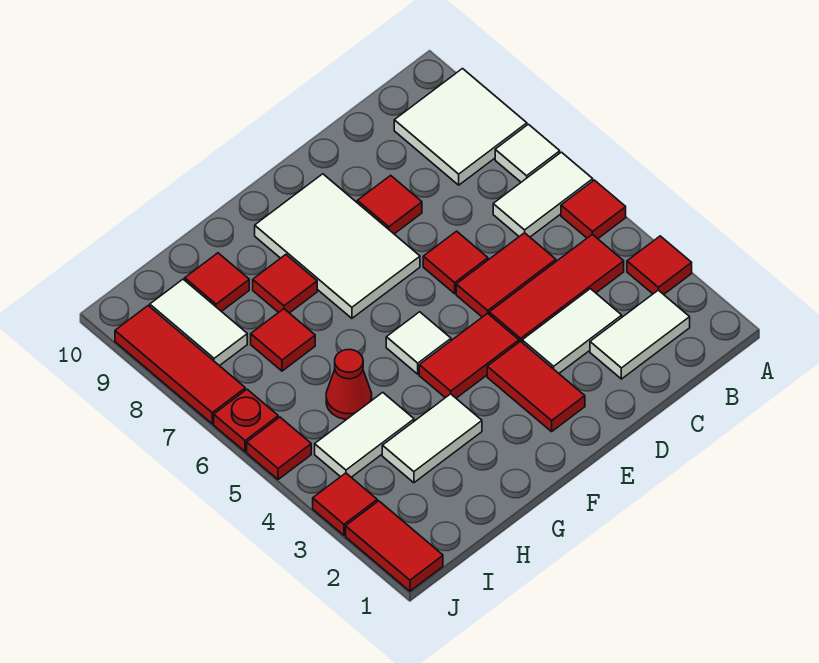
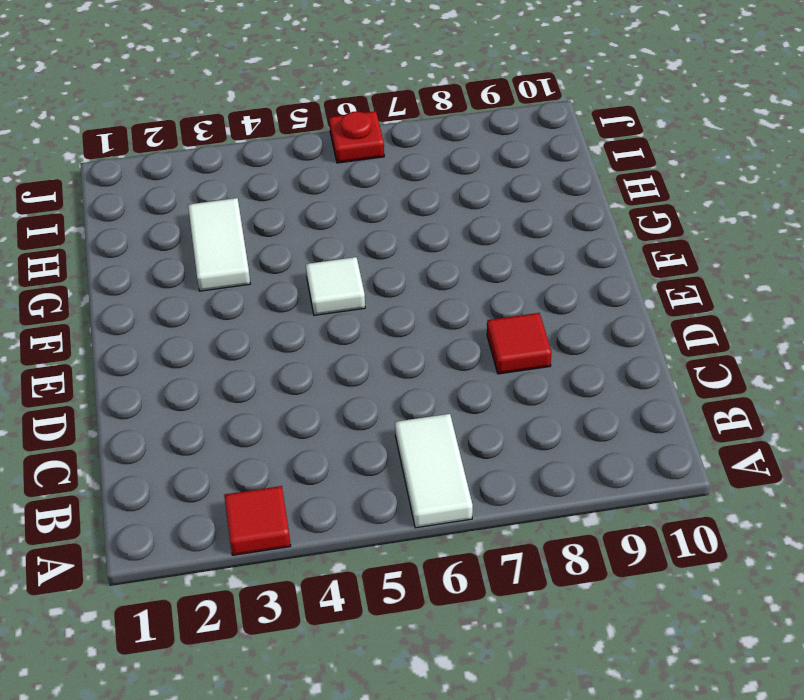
none -> red tile A5 level 1
none -> white tile A7 level 1
none -> white tile A8:B9 level 1

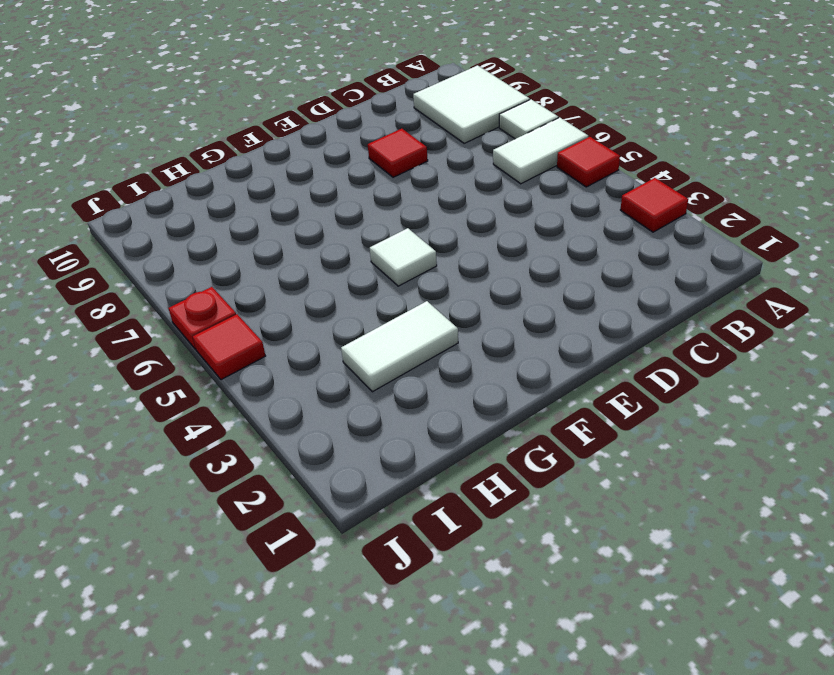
none -> white tile B2:C2 level 1
none -> red tile B4:D4 level 1
none -> white tile C3:D3 level 1

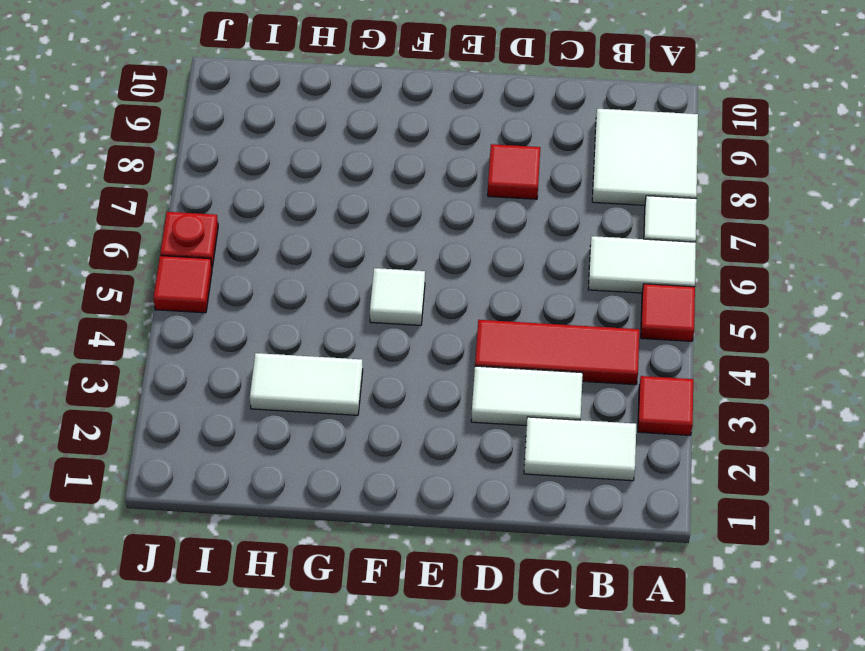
none -> red tile C5:D5 level 1
none -> red tile D6 level 1
none -> red tile E2:E3 level 1

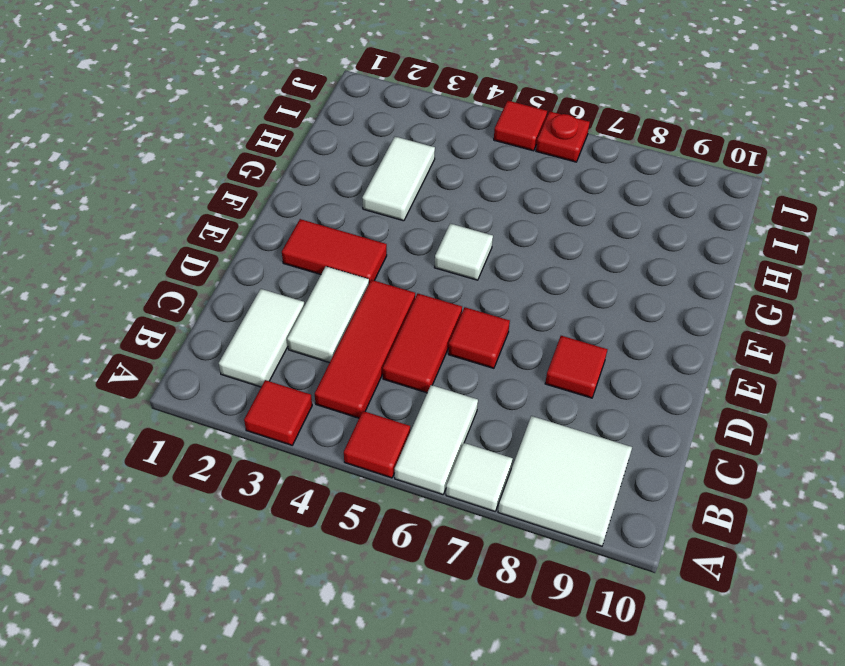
none -> red tile E4:F4 level 1
none -> white tile E7:F9 level 1
none -> red tile G8 level 1

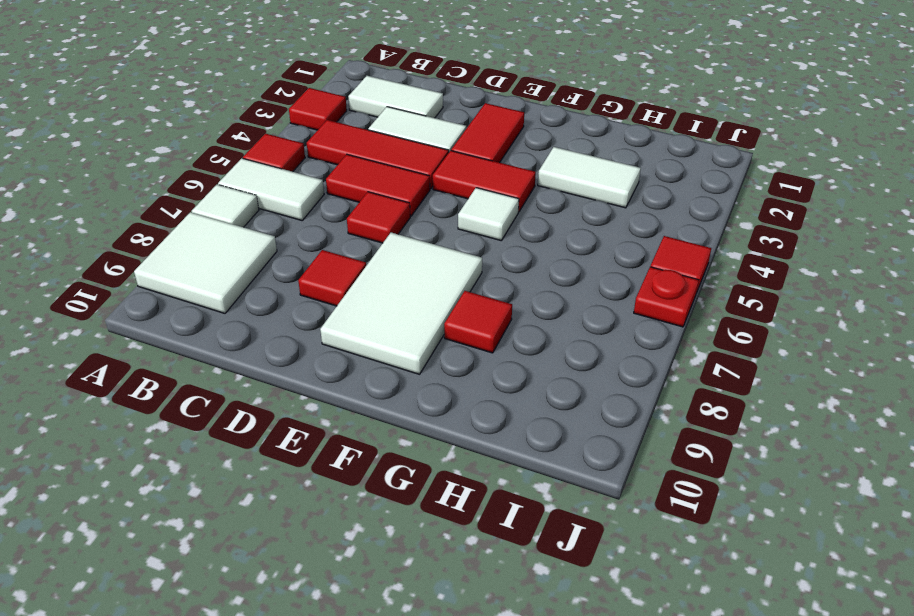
none -> white tile H4:I4 level 1
none -> red cone H5 level 1
none -> red tile H7 level 1

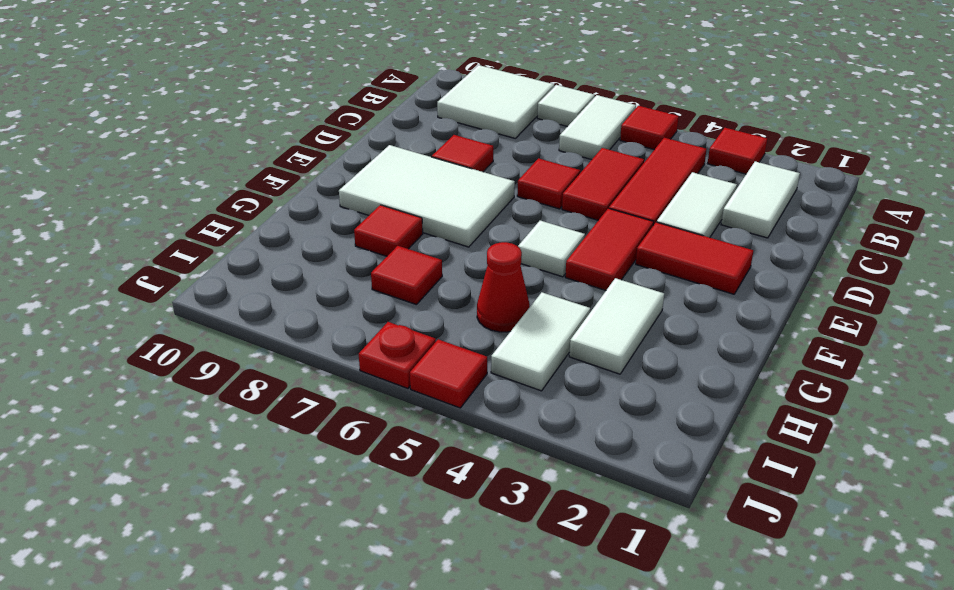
none -> red tile H9 level 1
none -> white tile I8:I9 level 1
none -> red tile J1:J2 level 1

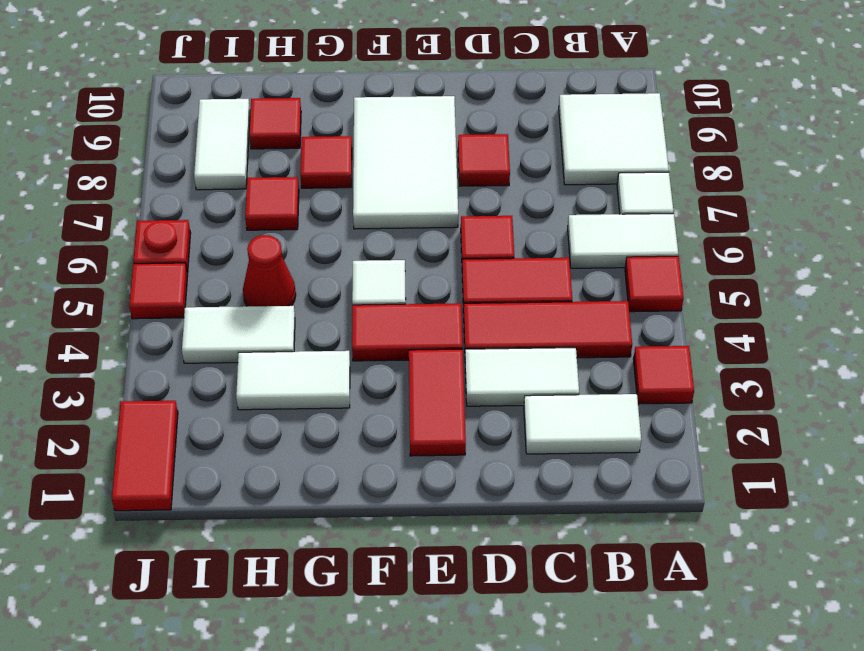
none -> red tile J3 level 1
none -> red tile J7:J9 level 1

